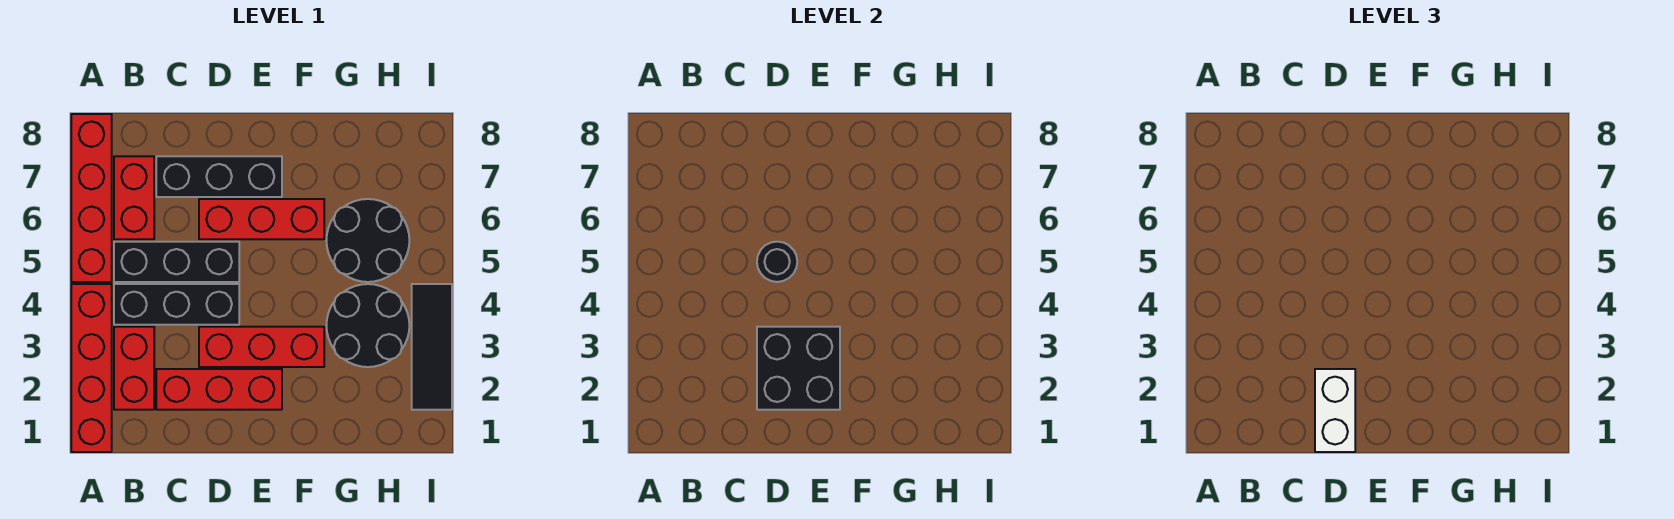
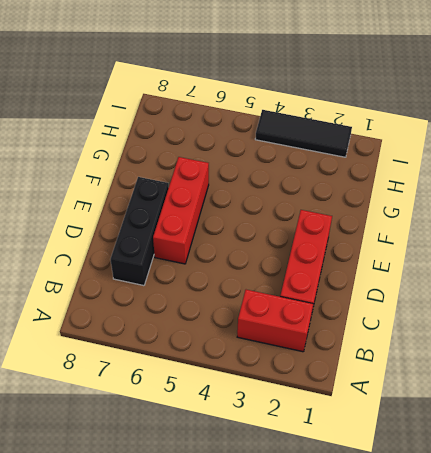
none -> red brick A1:A4 level 1
none -> red brick A5:A8 level 1
none -> black brick B4:D4 level 1

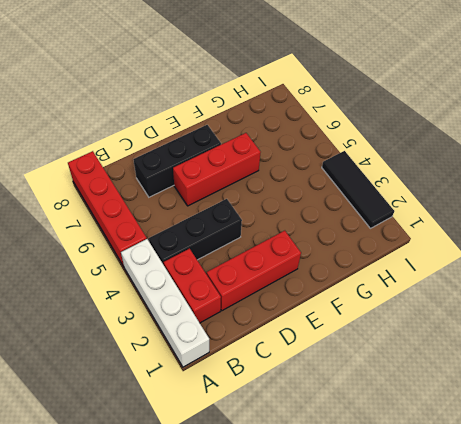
white brick A1:A4 level 1 -> red brick A1:A4 level 1
none -> black brick B5:D5 level 1
none -> red brick B6:B7 level 1
none -> red brick D3:F3 level 1

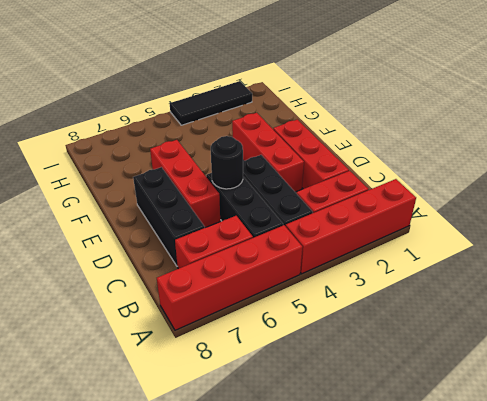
none -> black round brick G3:H4 level 1
none -> black round brick G5:H6 level 1
none -> black brick D2:E3 level 2

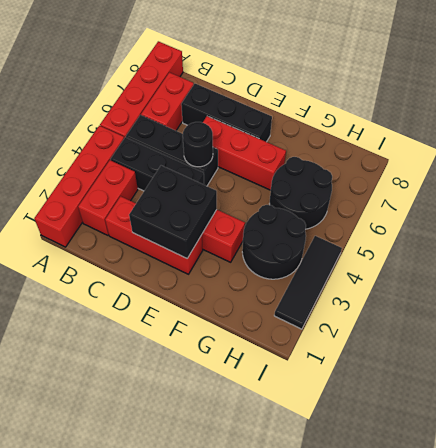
none -> white brick D1:D2 level 3

